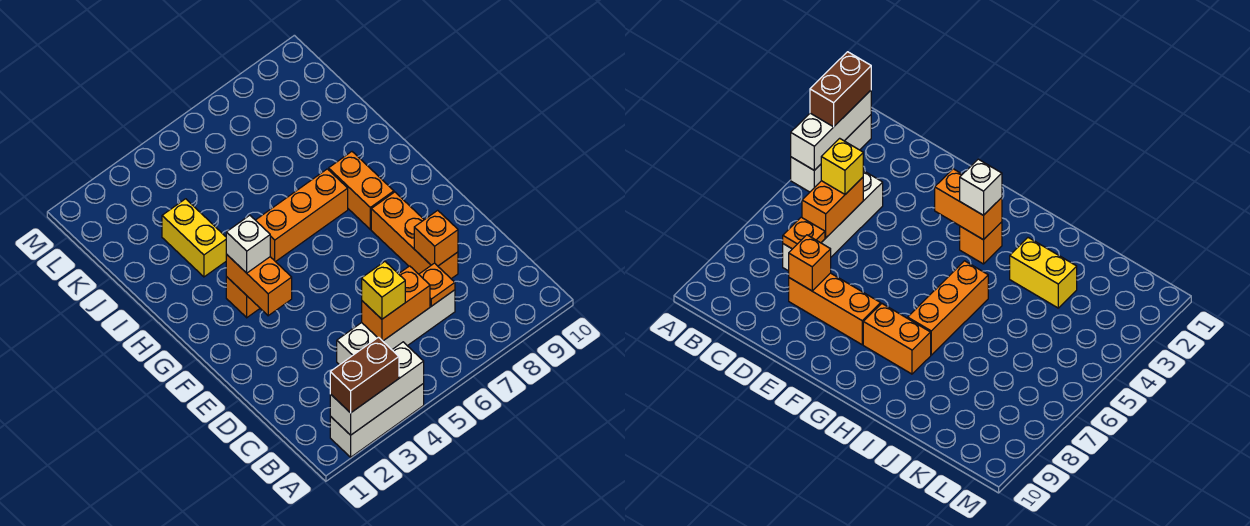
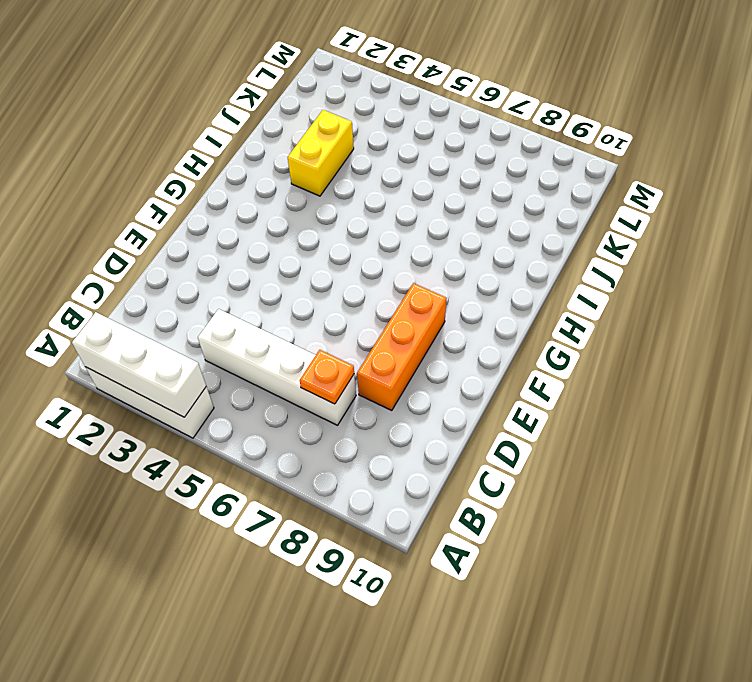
none -> orange brick G3 level 1
none -> orange brick G8:H8 level 1
none -> orange brick H5:H7 level 1

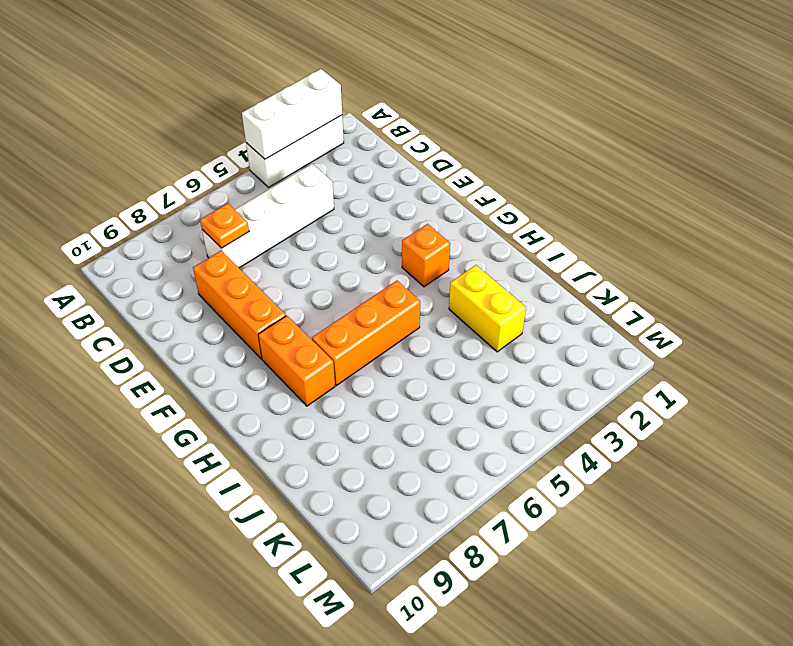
none -> orange brick C5:C6 level 2
none -> orange brick D8 level 2
none -> orange brick F3:G3 level 2

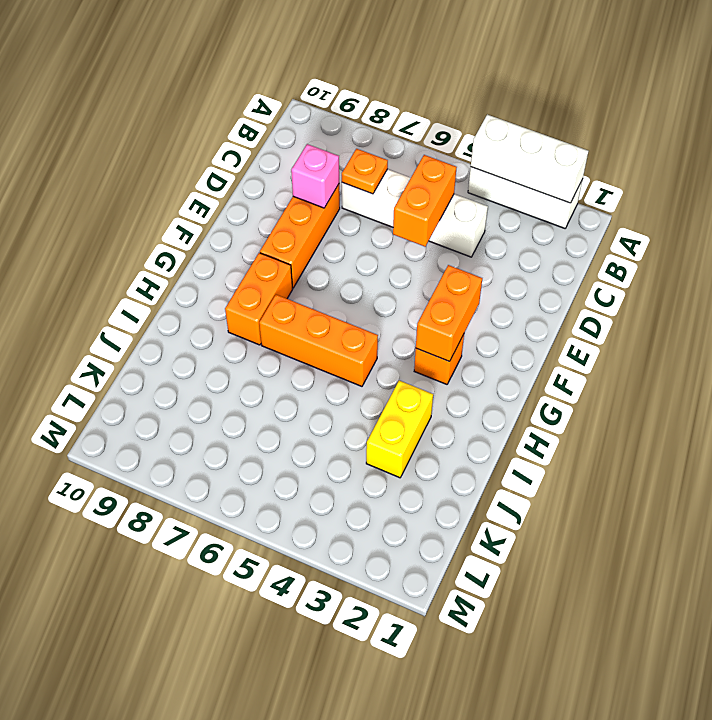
orange brick C5:D5 level 2 -> orange brick C5:C6 level 2
pink brick D8 level 2 -> orange brick D8 level 2
none -> brown brick A2:A3 level 3
none -> yellow brick C5 level 3
none -> white brick G3 level 3

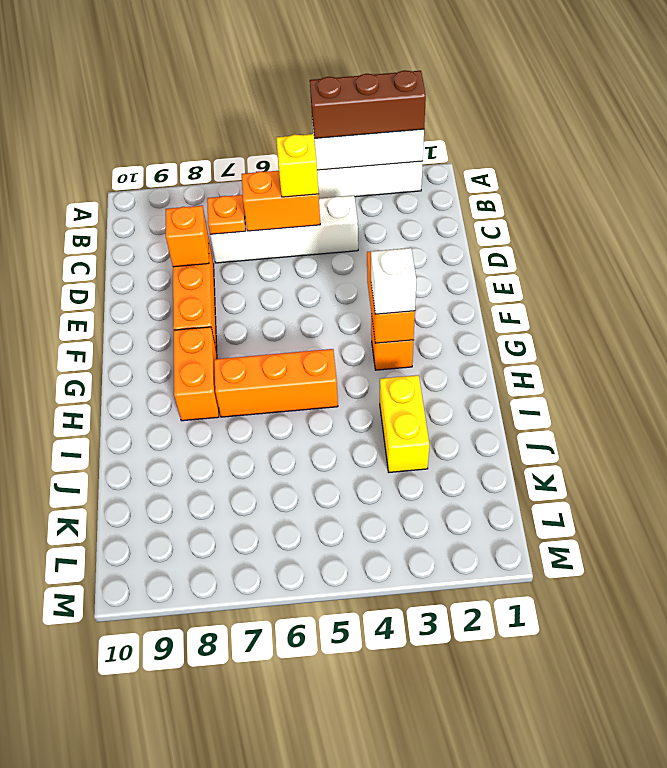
brown brick A2:A4 level 3 -> brown brick A2:A3 level 3

